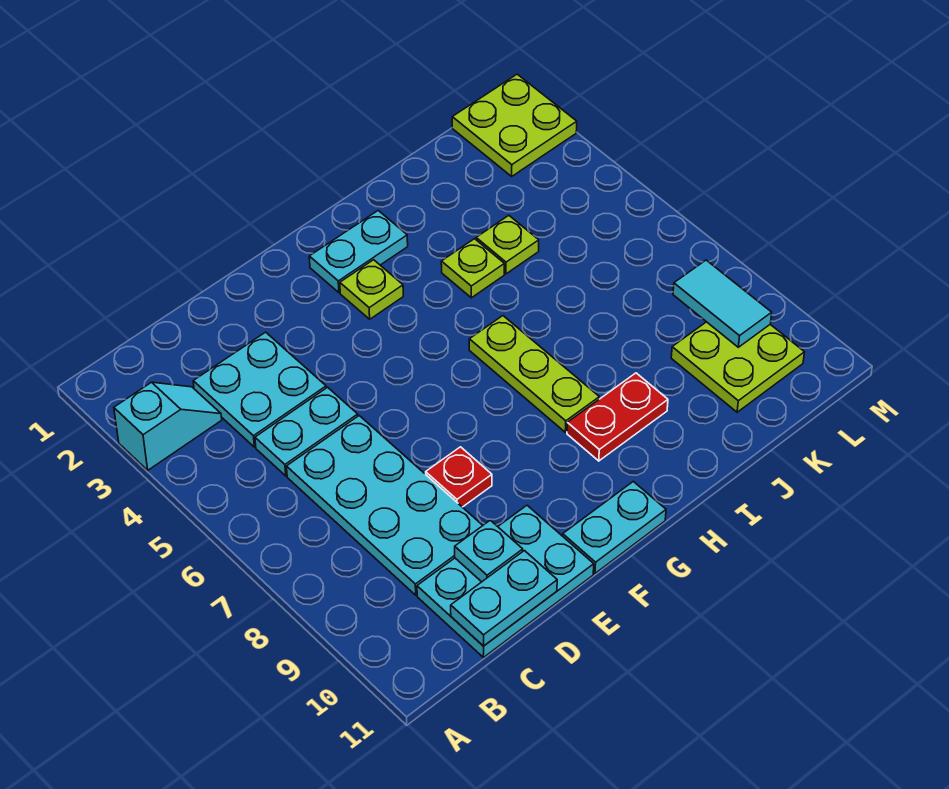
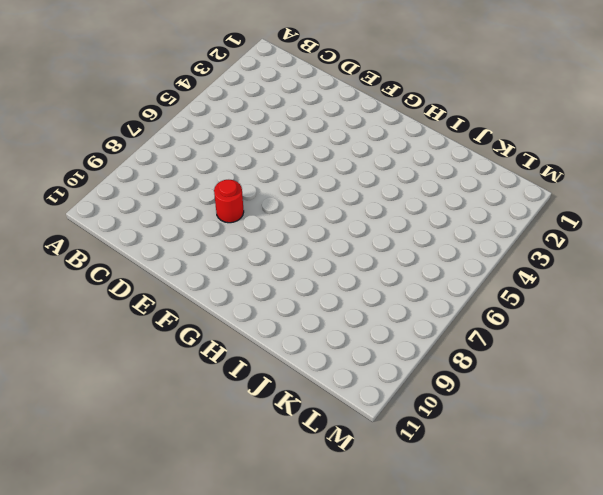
red round brick E8 level 1 -> red plate E8 level 1
none -> cyan slope A3:B3 level 1 top A
none -> cyan plate C3:D4 level 1
none -> cyan plate C5:D5 level 1

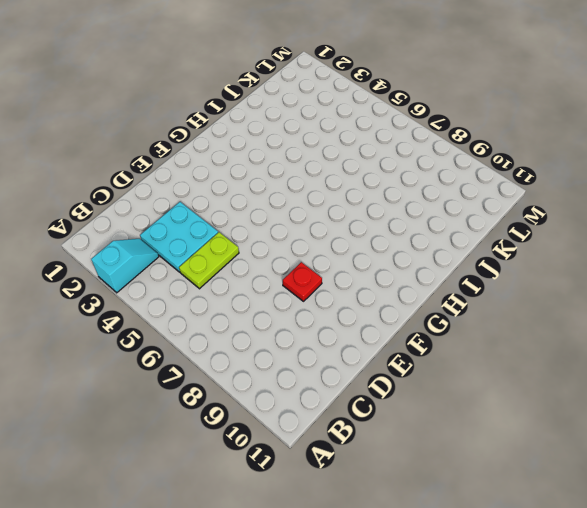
lime plate C5:D5 level 1 -> cyan plate C5:D5 level 1
none -> cyan plate C6:D9 level 1
none -> cyan plate C10:E11 level 1
none -> cyan plate F11:G11 level 1

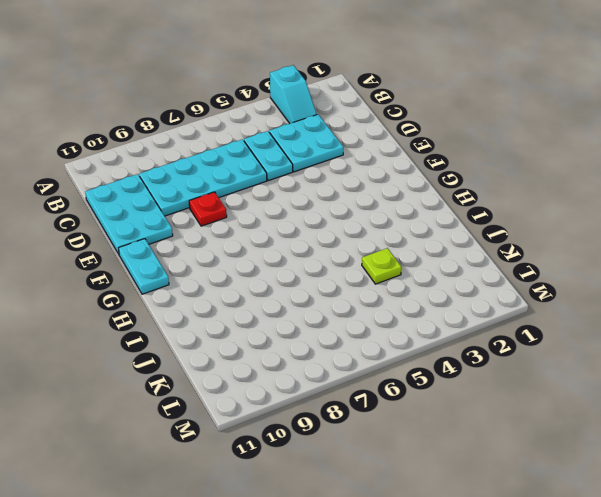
none -> cyan plate G2:H2 level 1
none -> lime plate G3 level 1
none -> lime plate H6:H8 level 1

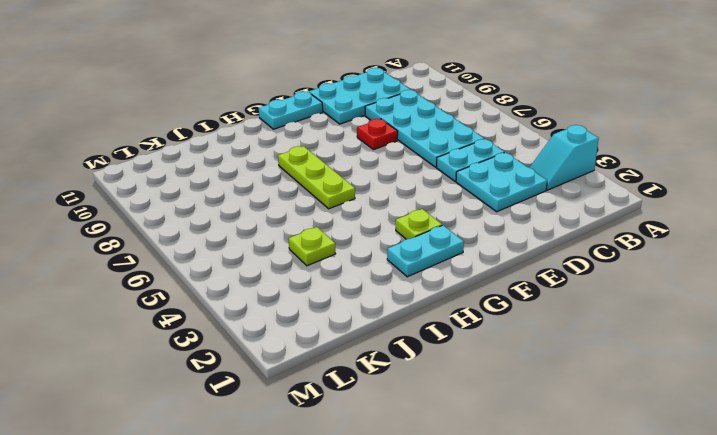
none -> red plate H9:I9 level 1
none -> lime plate I4 level 1
none -> lime plate K9:L10 level 1

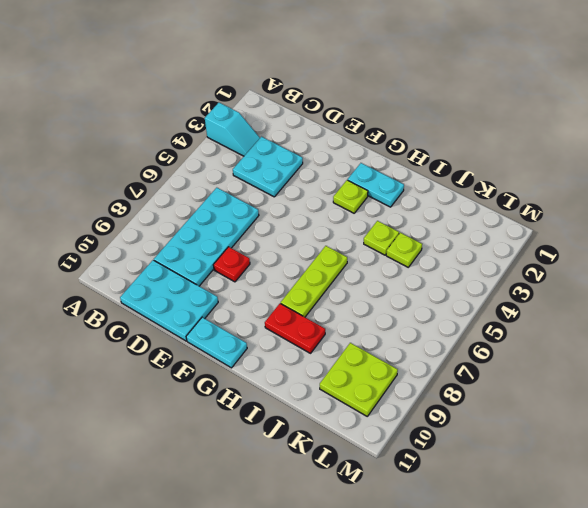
none -> cyan plate C5:D5 level 1
none -> lime plate L1:M2 level 1
none -> cyan plate C11:D11 level 2

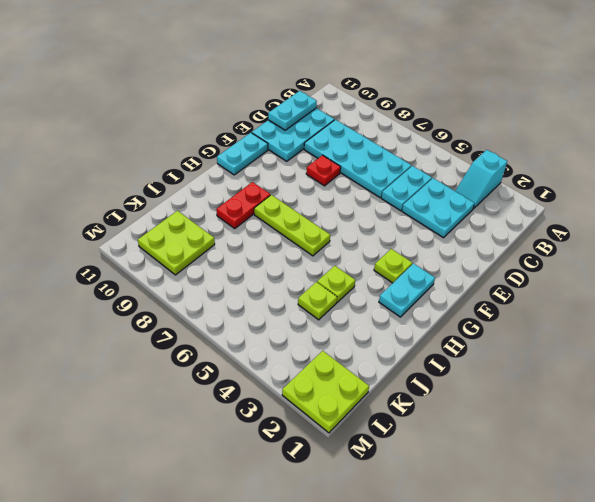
none -> cyan plate D10 level 2
none -> cyan tile L8:L9 level 2

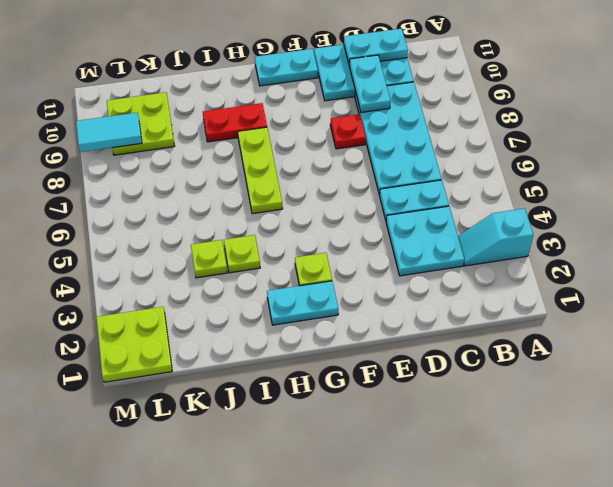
cyan plate D9:D10 level 2 -> cyan plate D10 level 2
cyan tile L9:M9 level 2 -> cyan tile L8:L9 level 2

